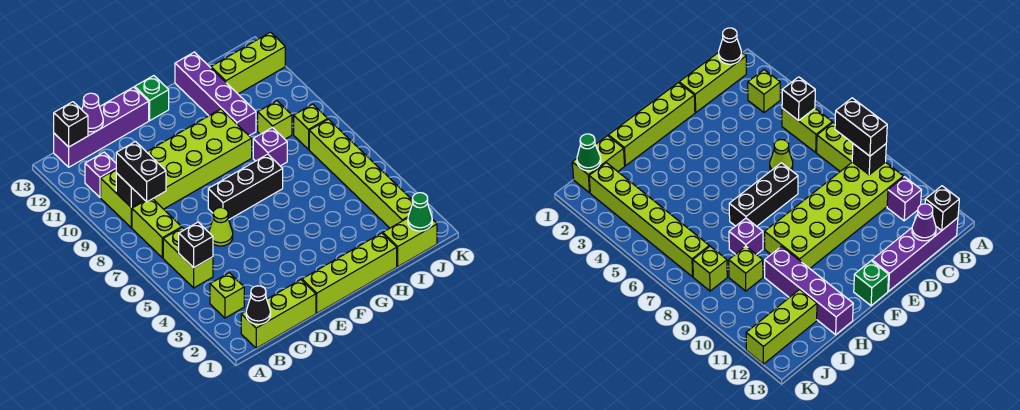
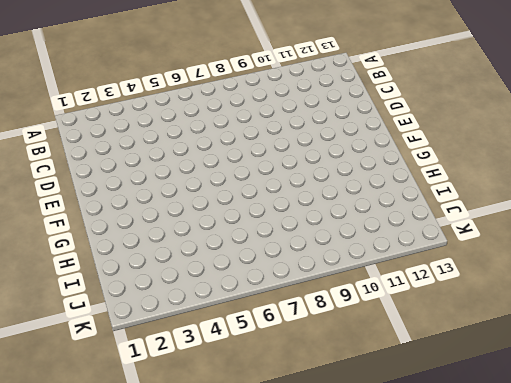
none -> lime brick B1:D1 level 1
none -> lime brick B3 level 1
none -> lime brick B5:B6 level 1

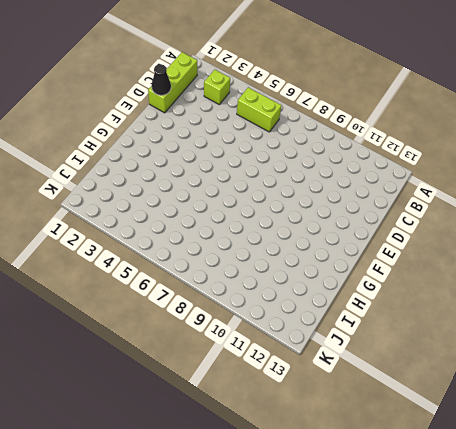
black cone D1 level 2 -> black cone B1 level 2
none -> lime brick B7:B8 level 1
none -> lime brick B9:G10 level 1
none -> purple brick B11 level 1

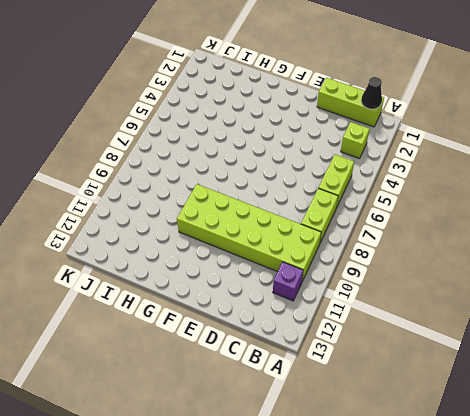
none -> purple brick B13:E13 level 1
none -> lime cone D6 level 1
none -> lime brick E1:H1 level 1

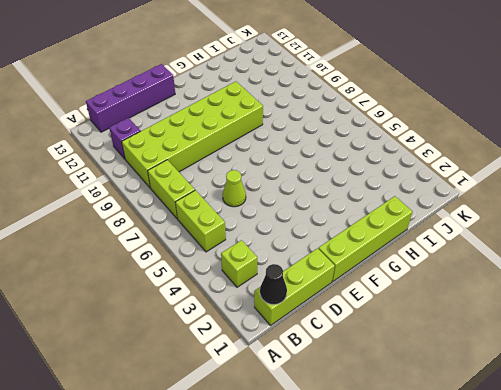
none -> black brick E7:G7 level 1
none -> green brick F13 level 1
none -> purple brick H8 level 1

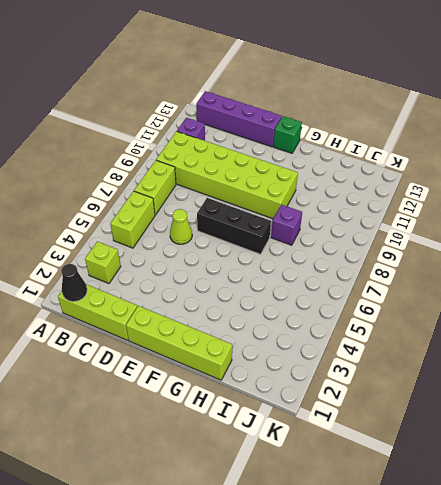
none -> purple brick H10:H13 level 1
none -> lime brick I1:J1 level 1
none -> lime brick I9 level 1

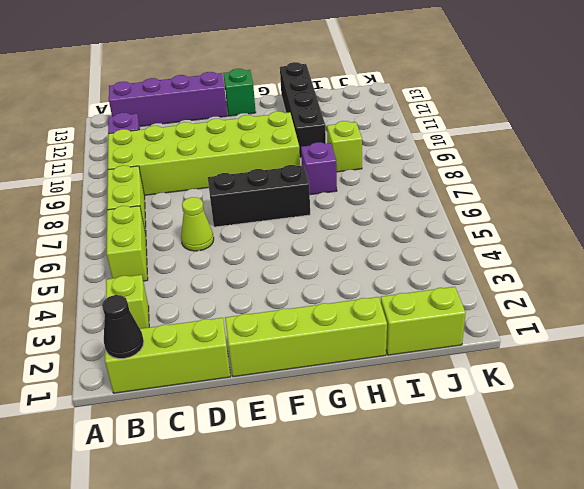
black brick H10:H13 level 1 -> purple brick H10:H13 level 1
none -> lime brick I12:K12 level 1
none -> lime brick J2:J7 level 1
none -> lime brick J8 level 1

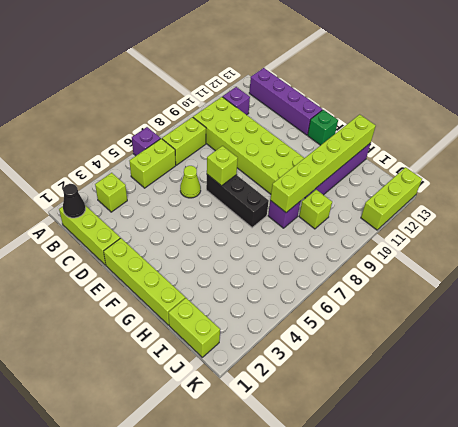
purple brick A6 level 1 -> none
lime brick E7 level 2 -> lime brick J8 level 1
lime brick H8:H13 level 2 -> lime brick J2:J7 level 1
lime brick K11:K13 level 1 -> lime brick I12:K12 level 1
none -> black brick B5 level 2
none -> black brick B9 level 2
none -> black brick B13 level 2

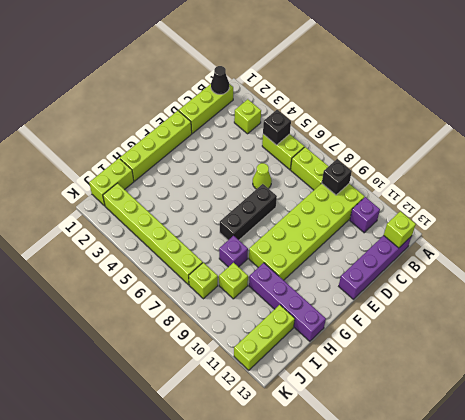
lime brick B13 level 2 -> black brick B13 level 2
none -> green brick F13 level 1
none -> purple cone C13 level 2
none -> green cone J1 level 2

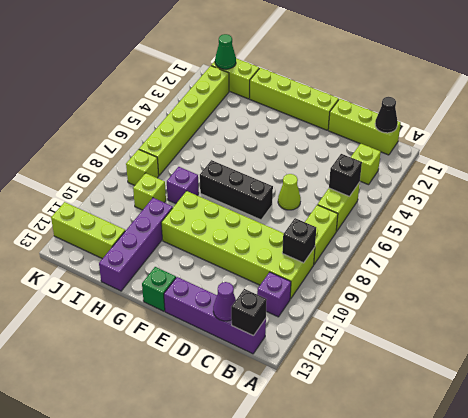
none -> black brick B8:B9 level 3

